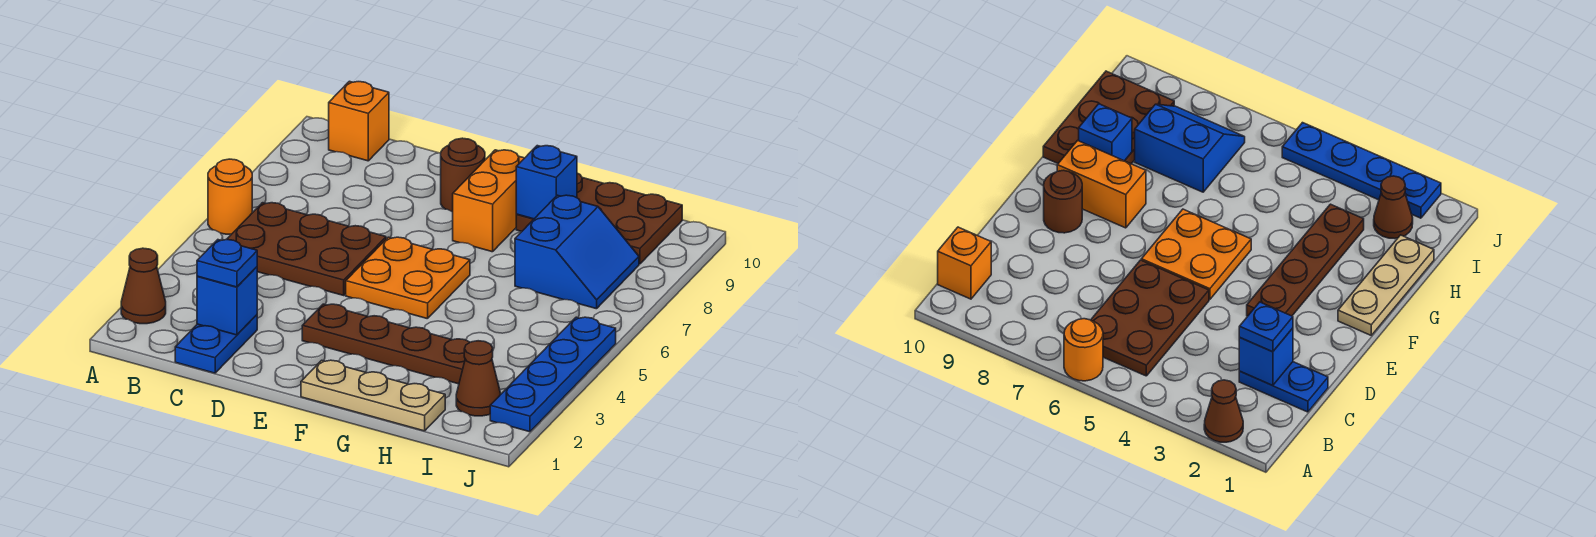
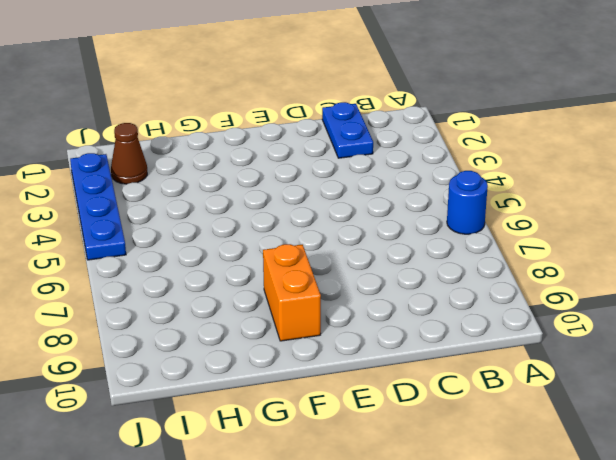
blue round brick A6 level 1 -> orange round brick A6 level 1
none -> brown cone A2 level 1
none -> brown plate B5:D6 level 1
none -> orange brick B10 level 1

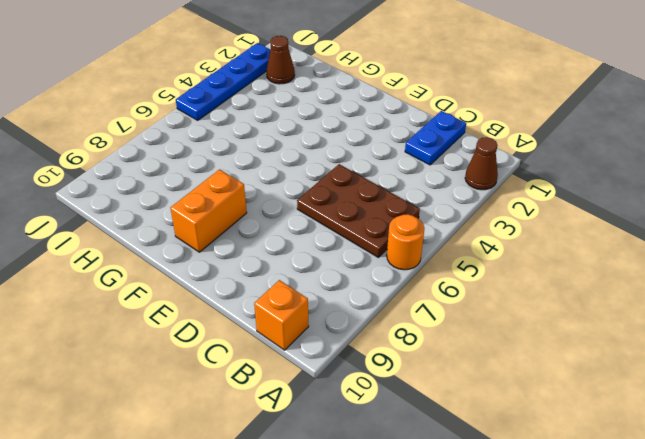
none -> brown plate E3:H3 level 1
none -> orange plate E5:F6 level 1
none -> brown round brick E9 level 1

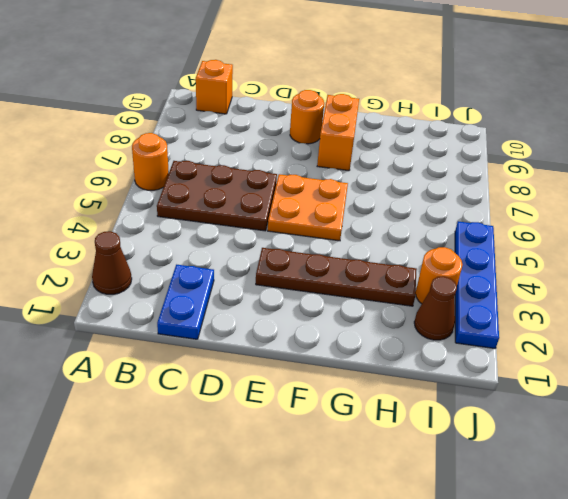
orange round brick E9 level 1 -> brown round brick E9 level 1
orange round brick I3 level 1 -> none
none -> tan plate F1:H1 level 1
none -> brown plate G9:I10 level 1
none -> blue slope H7:I8 level 1 top H

